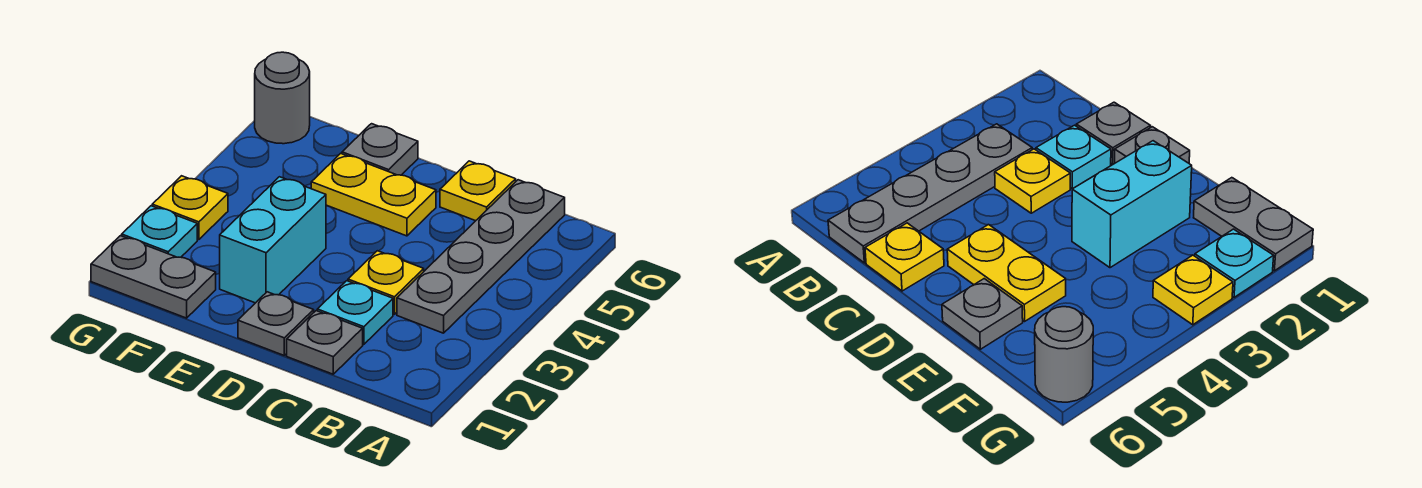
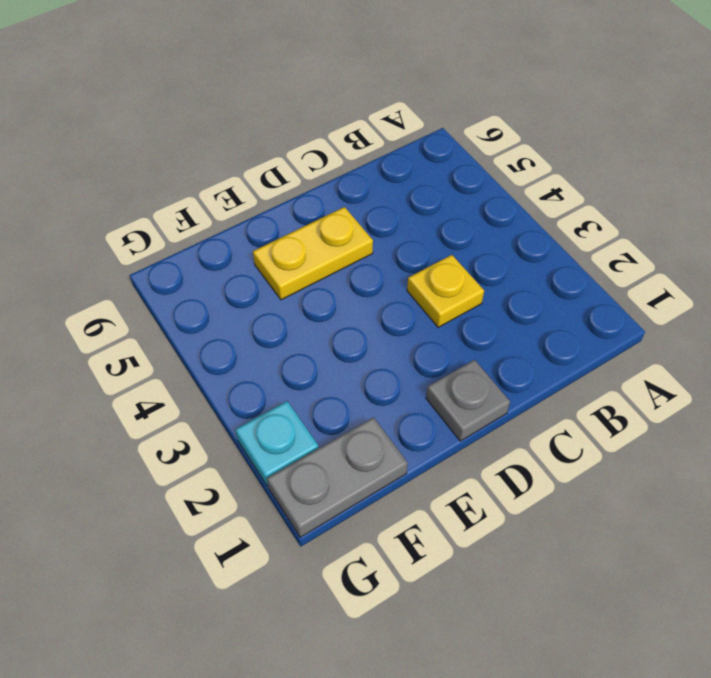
none -> grey plate B3:B6 level 1
none -> grey plate C1 level 1
none -> cyan plate C2 level 1

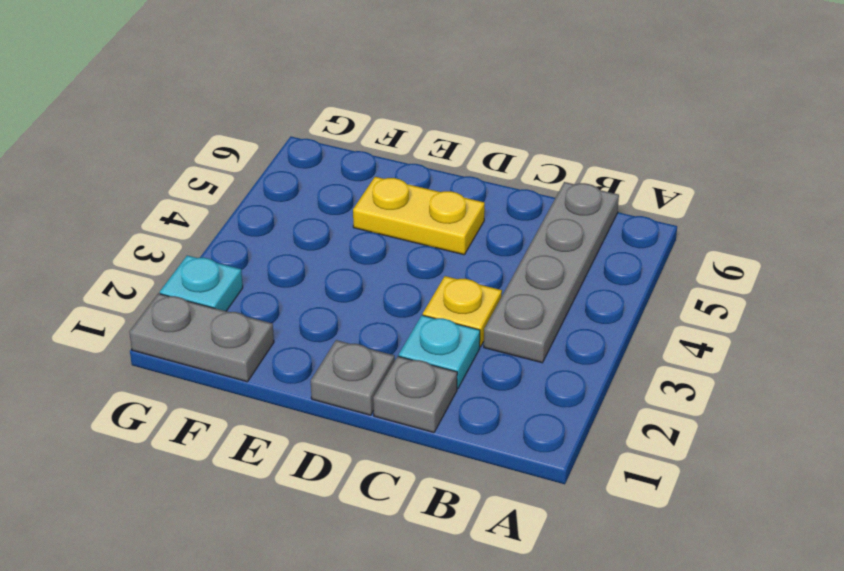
none -> yellow plate C6 level 1
none -> cyan brick E2:E3 level 1
none -> grey plate E6 level 1

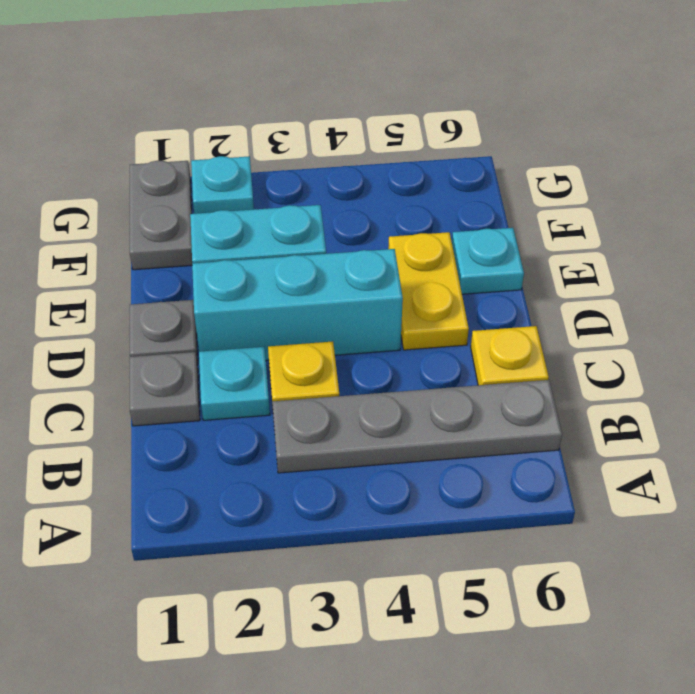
cyan brick D2:D4 level 1 -> none
cyan plate E6 level 1 -> grey plate E6 level 1
none -> yellow plate G3 level 1
none -> grey round brick G6 level 1

